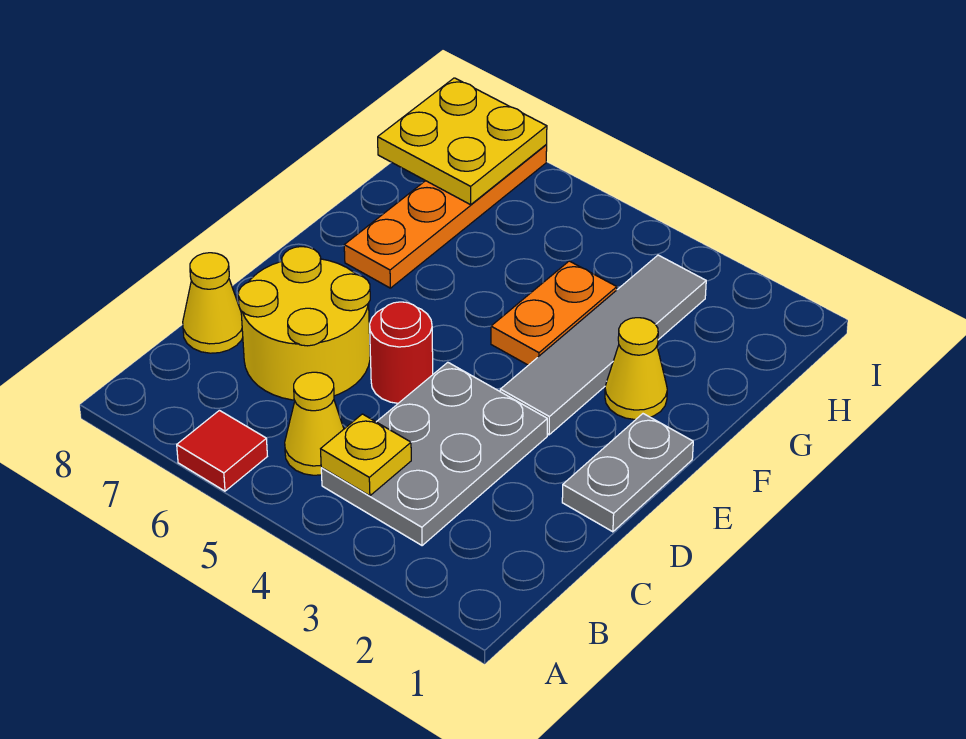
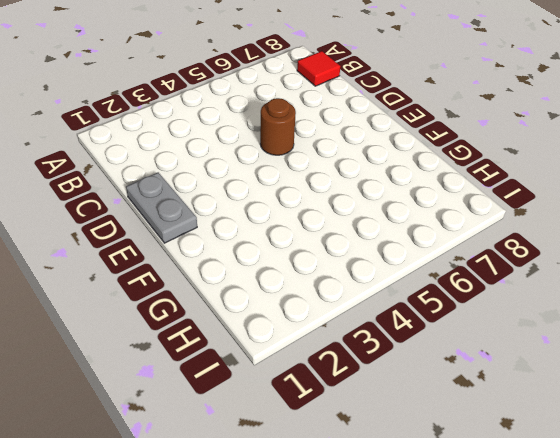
red tile B8 level 1 -> red tile A6 level 1
brown round brick D5 level 1 -> red round brick D5 level 1
none -> grey plate B3:D4 level 1
none -> yellow cone B5 level 1
none -> yellow round brick C6:D7 level 1

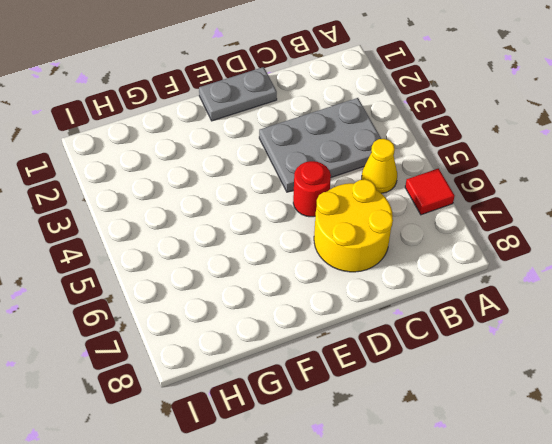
none -> yellow cone C8 level 1
none -> grey tile E3:H3 level 1
none -> yellow cone F2 level 1

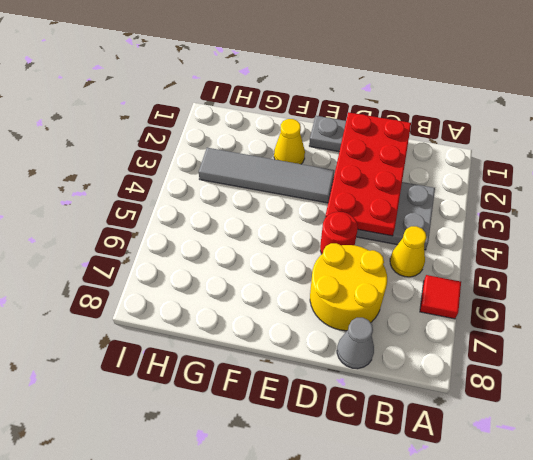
red plate C1:D4 level 2 -> none
grey cone C8 level 1 -> yellow cone C8 level 1
none -> orange plate F4:G4 level 1
none -> orange plate F7:I7 level 1
none -> yellow plate B4 level 2

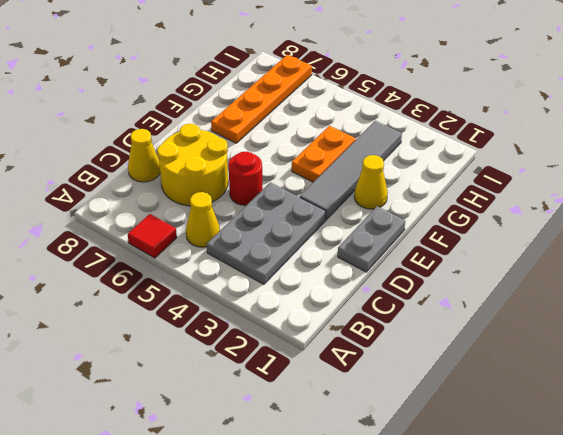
none -> yellow plate B4 level 2
none -> yellow plate H7:I8 level 2

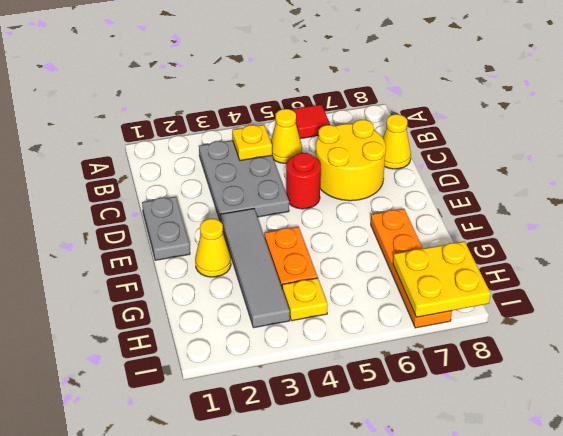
yellow plate H4 level 1 -> none

